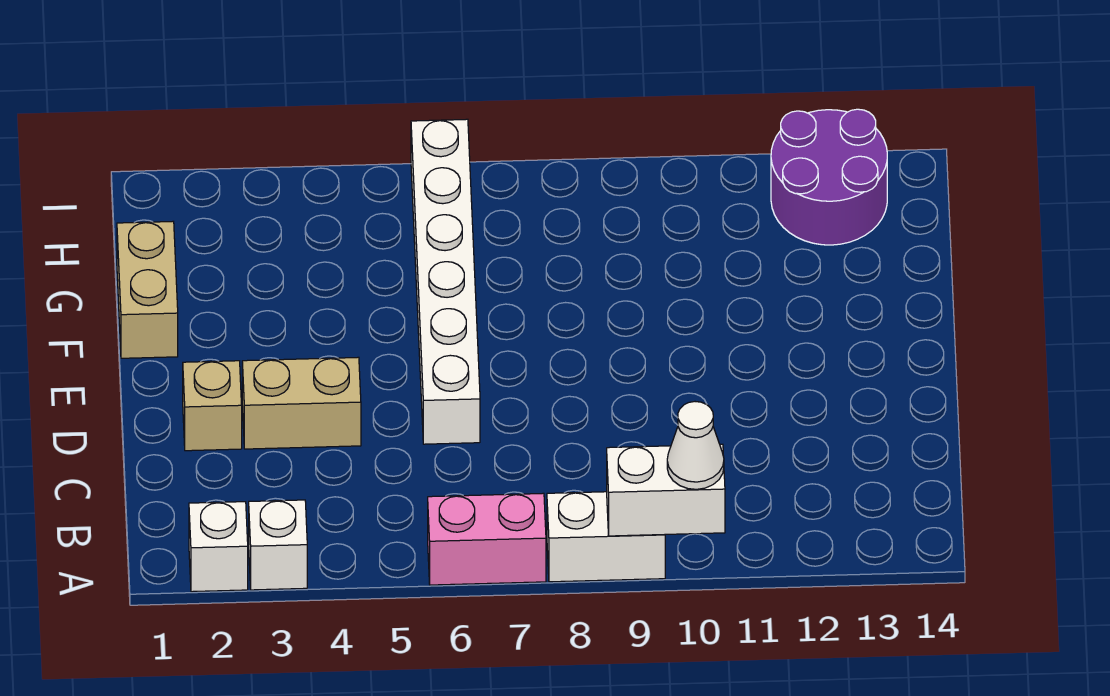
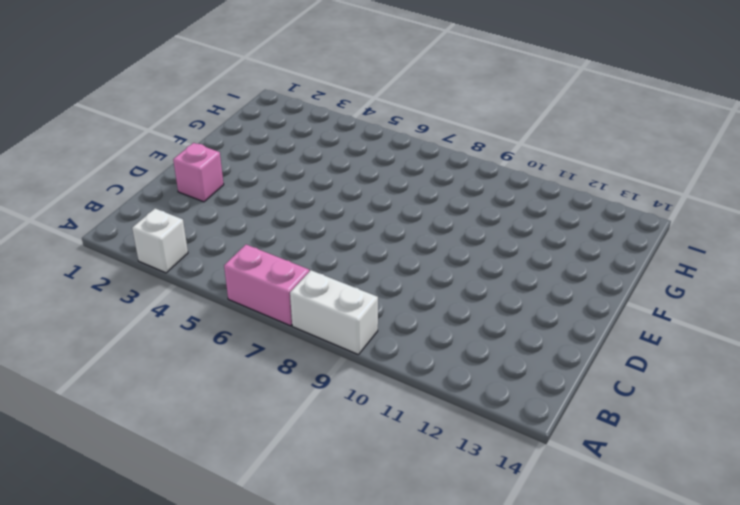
pink brick D2 level 1 -> tan brick D2 level 1
none -> white brick A2 level 1
none -> tan brick D3:D4 level 1

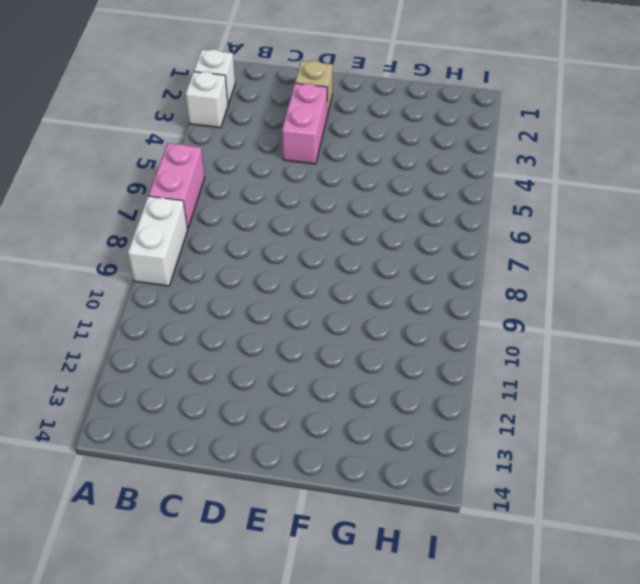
pink brick D3:D4 level 1 -> tan brick D3:D4 level 1
none -> white brick D6:I6 level 1
none -> tan brick F1:G1 level 1

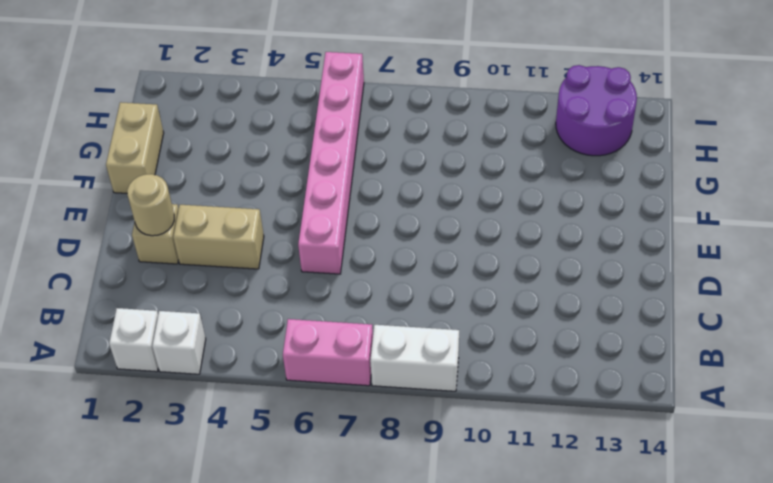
tan round brick D2 level 2 -> none
pink brick D6:I6 level 1 -> white brick D6:I6 level 1
none -> white brick A9:A10 level 2
none -> white cone A10 level 3

